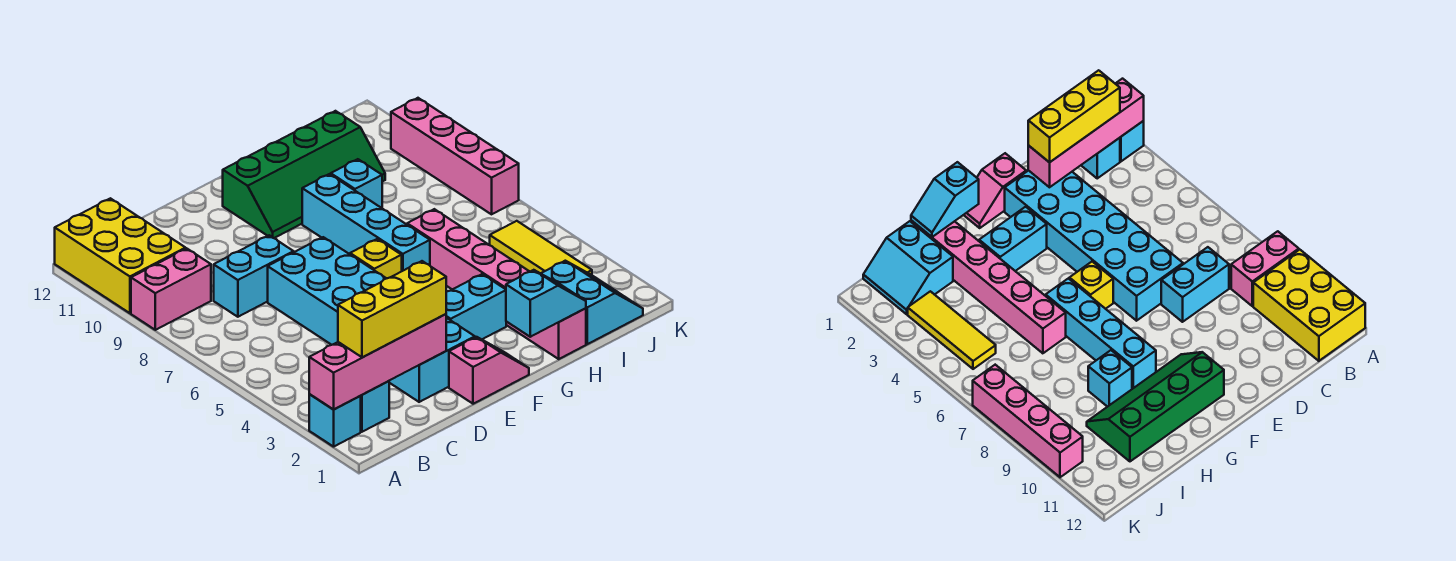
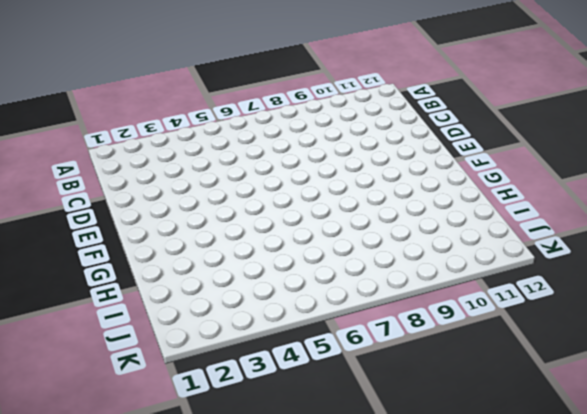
none -> cyan brick A2 level 1
none -> pink brick A9:B9 level 1
none -> yellow brick A10:B12 level 1

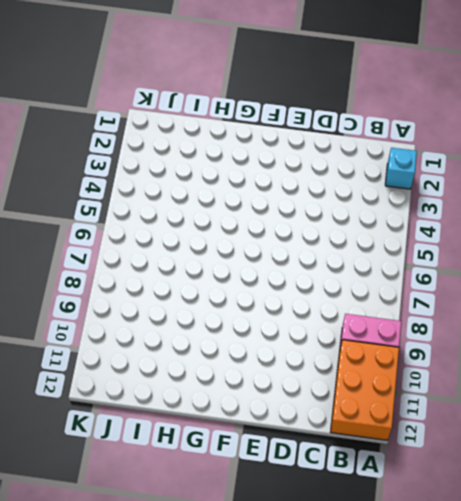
orange brick A10:B12 level 1 -> yellow brick A10:B12 level 1
none -> cyan brick B2 level 1
none -> cyan brick C8:D8 level 1
none -> cyan brick D2:E7 level 1

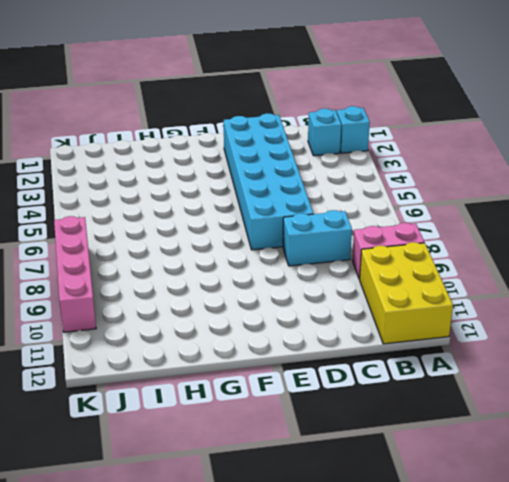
none -> pink slope E1:F1 level 1 top E
none -> cyan brick F3:G3 level 1
none -> yellow brick F6 level 1

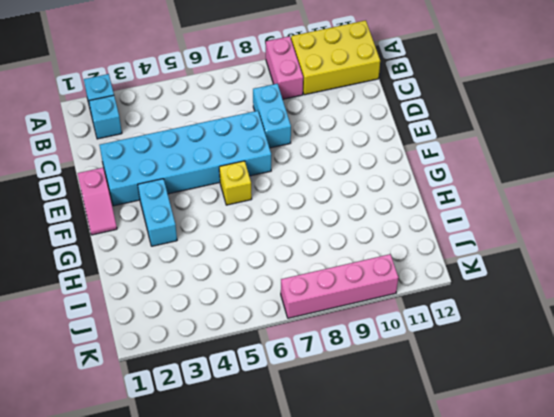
none -> green slope F10:I11 level 1 top 11
none -> cyan brick G6:G9 level 1
none -> pink brick H1:H6 level 1

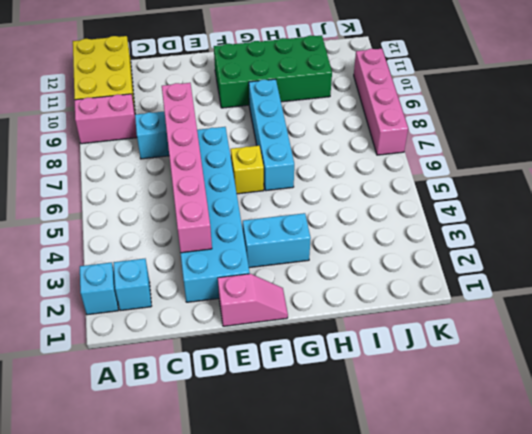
pink brick D3:D8 level 2 -> pink brick H1:H6 level 1
green brick F10:I11 level 1 -> green slope F10:I11 level 1 top 11
none -> cyan brick H9 level 1
none -> cyan slope I1:J2 level 1 top I
none -> yellow tile J3:J5 level 1

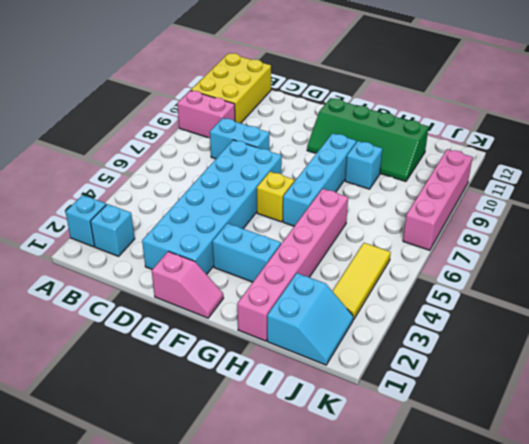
none -> pink brick A2:D2 level 2
none -> cyan slope G1:H1 level 2 top G
none -> yellow brick B2:D2 level 3

